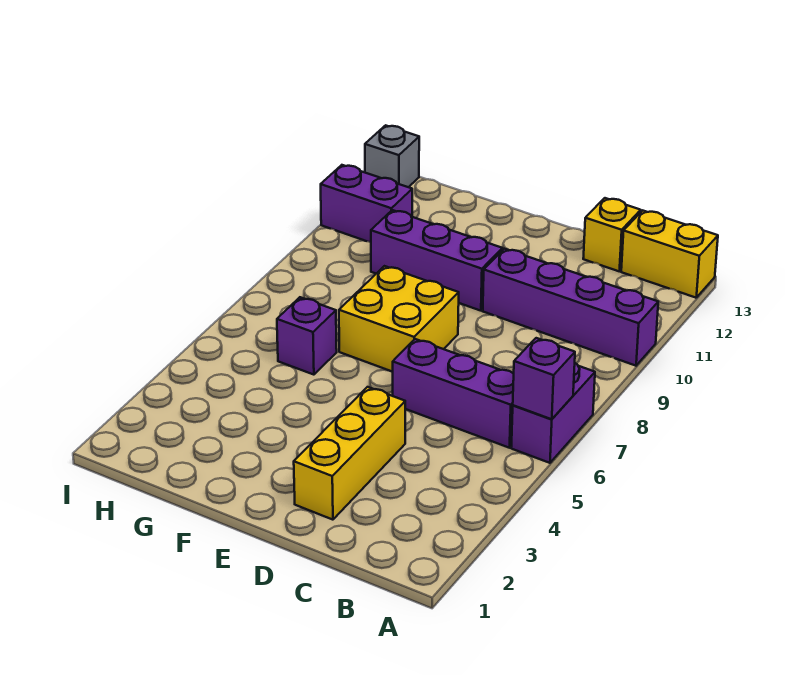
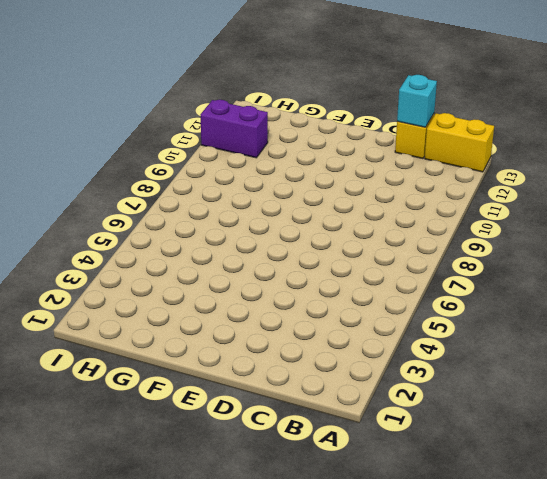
cyan brick C13 level 2 -> none
none -> purple brick A6:A7 level 1
none -> purple brick A10:D10 level 1
none -> purple brick B6:D6 level 1

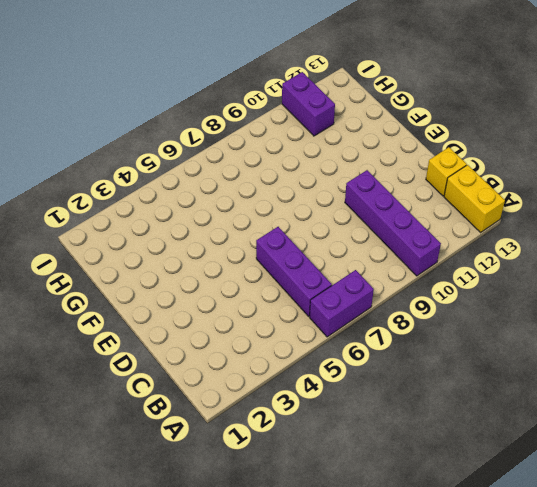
none -> yellow brick D2:D4 level 1
none -> yellow brick E7:F8 level 1
none -> purple brick E10:G10 level 1

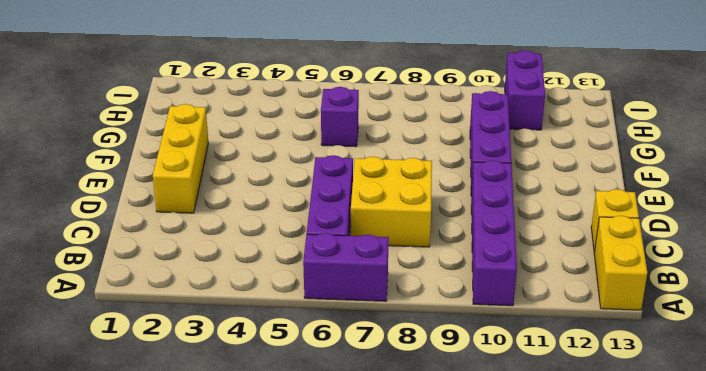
yellow brick C7:D8 level 1 -> yellow brick E7:F8 level 1
yellow brick D2:F2 level 1 -> yellow brick D2:D4 level 1
none -> grey brick I13 level 1
none -> purple brick A6 level 2

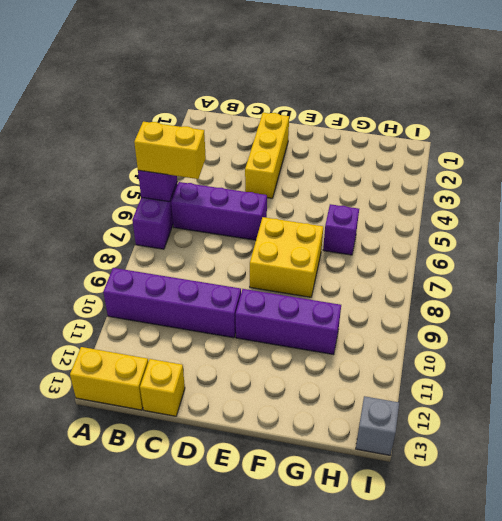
yellow brick A6:B6 level 3 -> none
none -> purple brick H11:I11 level 1

